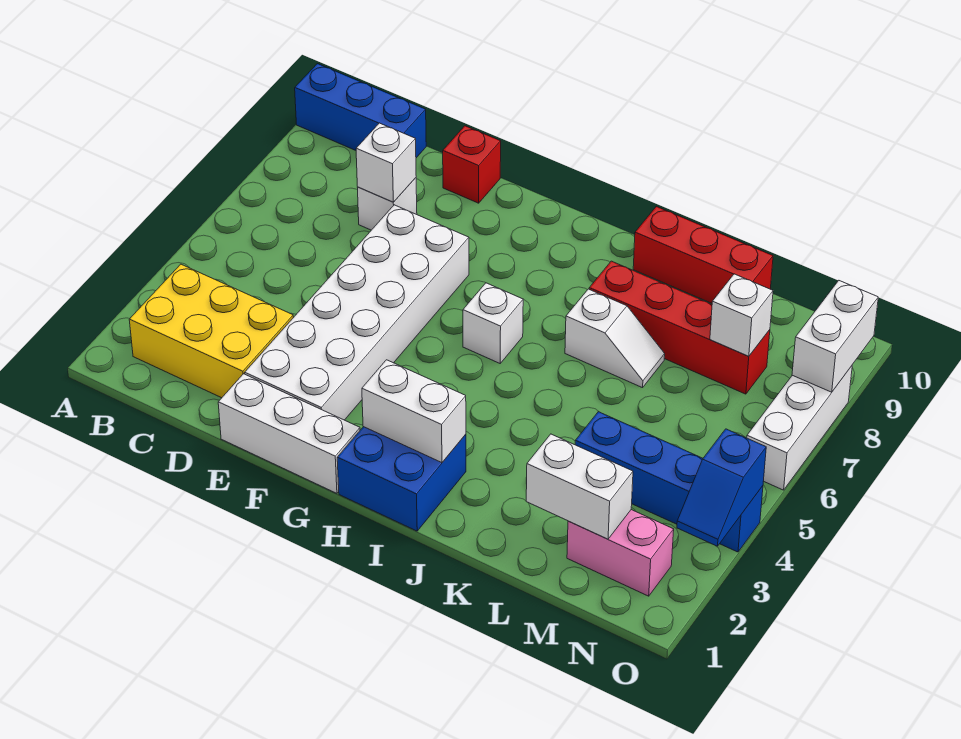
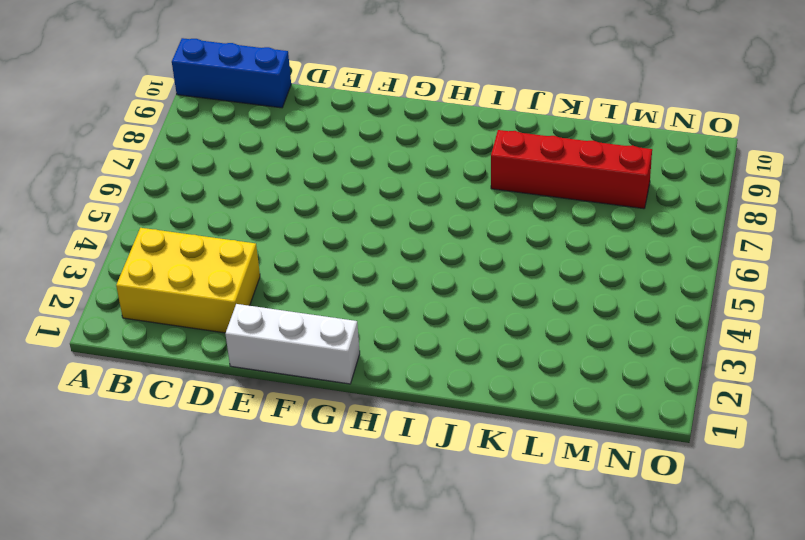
none -> white brick D8 level 1
none -> white brick E2:F7 level 1
none -> red brick E10 level 1

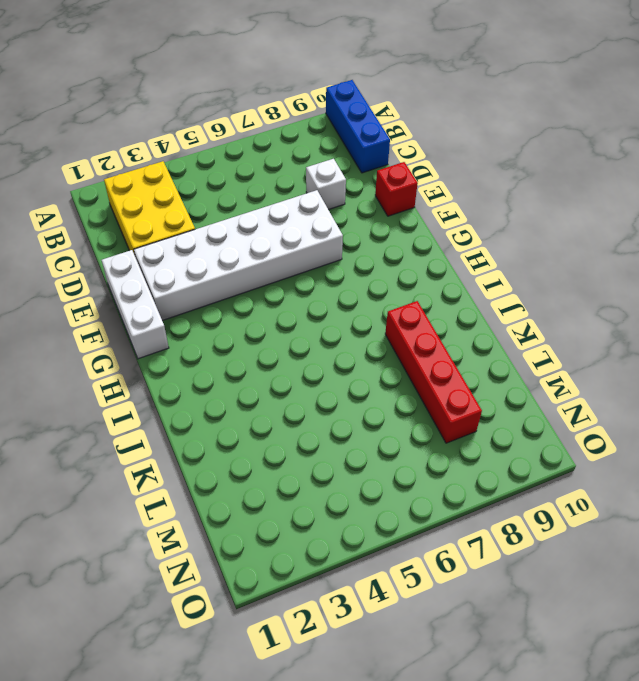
none -> blue brick H1:I2 level 1
none -> white brick H6 level 1
none -> white slope J7:K7 level 1 top J

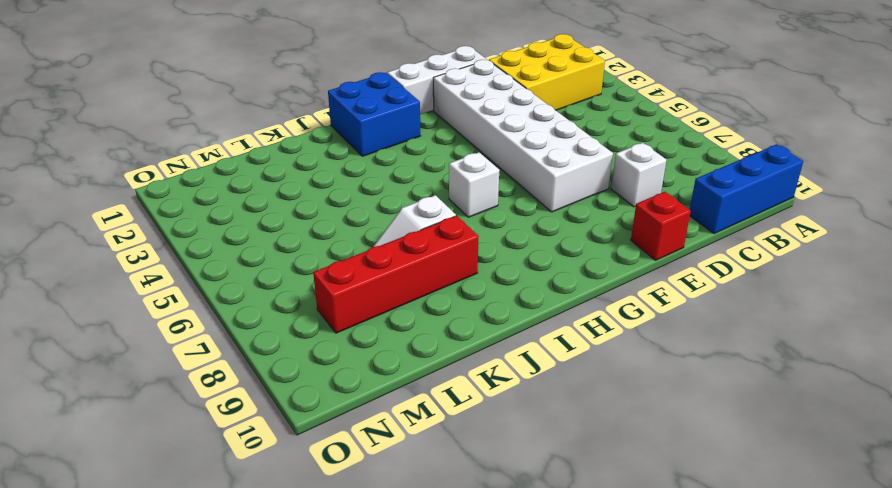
none -> red brick J10:L10 level 1
none -> blue brick L4:O4 level 1
none -> pink brick M2:N2 level 1

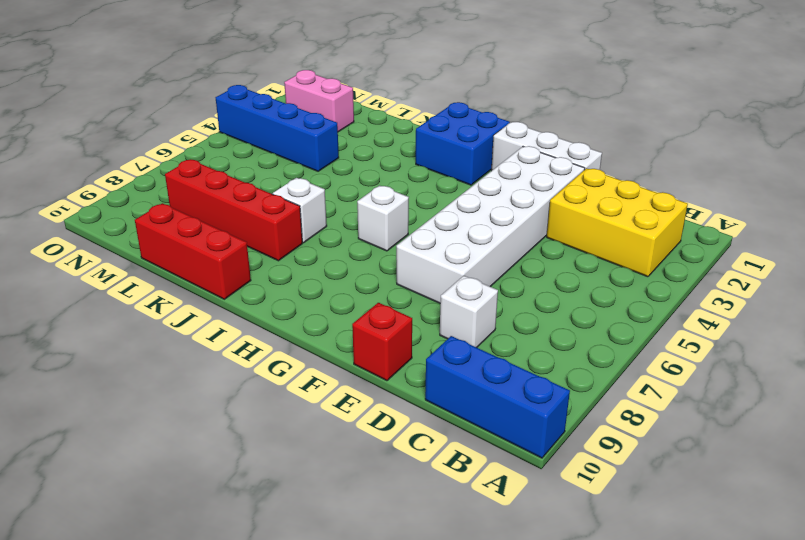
none -> white brick O6:O8 level 1
none -> white brick D8 level 2
none -> white brick H2:I2 level 2

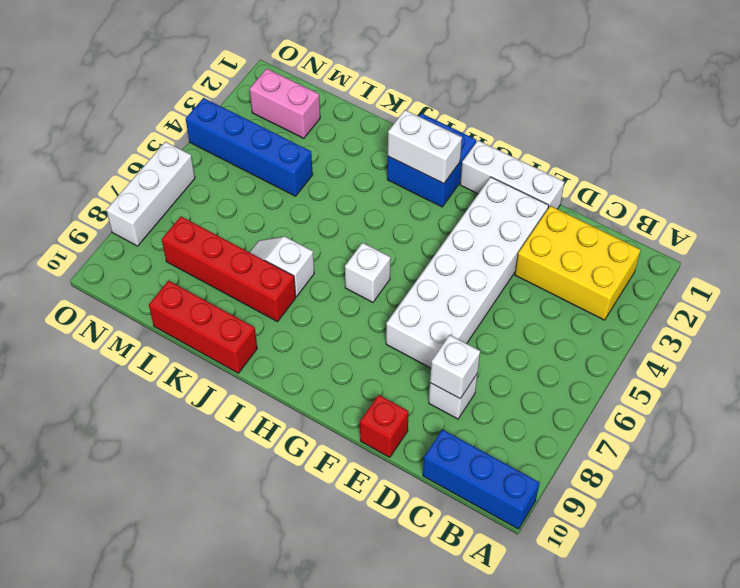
none -> white brick L2:M2 level 2
none -> white brick M8 level 2
none -> blue slope O3:O4 level 2 top 4

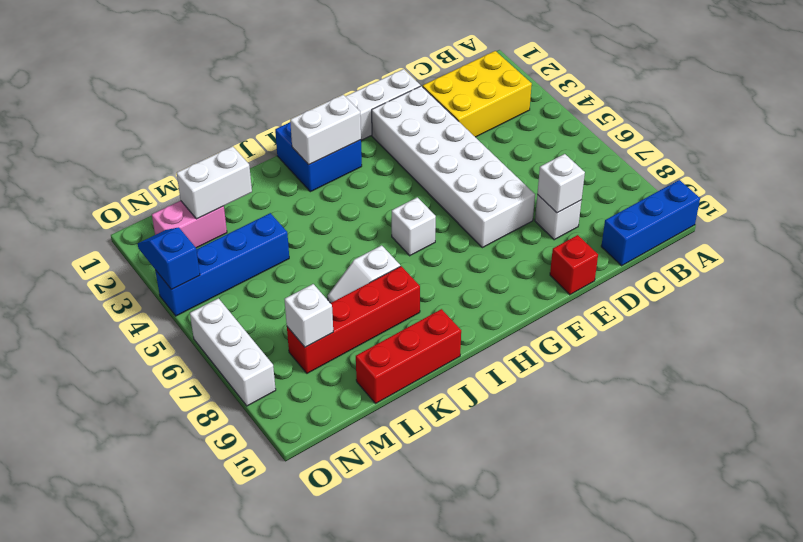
none -> white brick O8:O9 level 2

